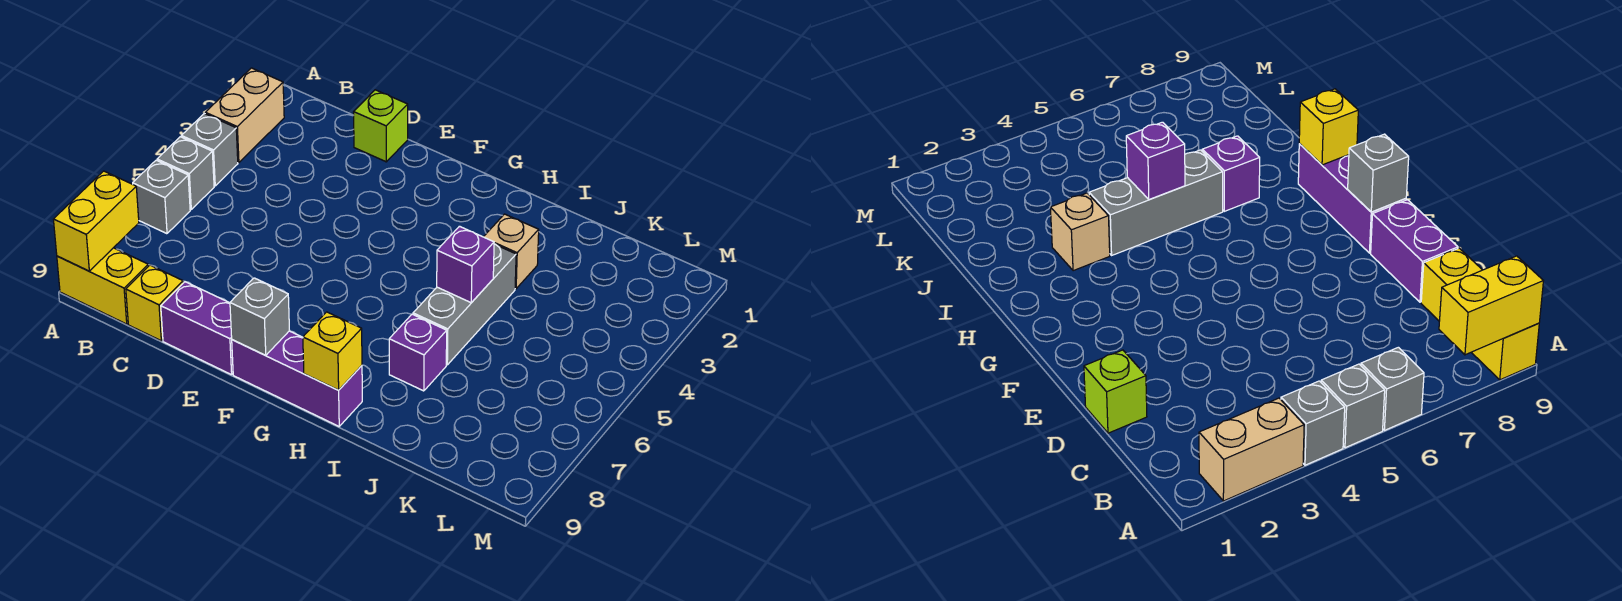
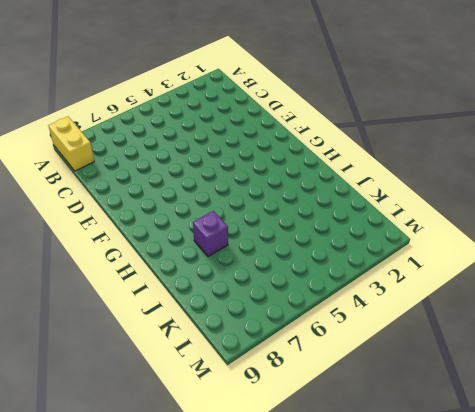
none -> tan brick A2:A3 level 1
none -> grey brick A4 level 1
none -> grey brick A5 level 1

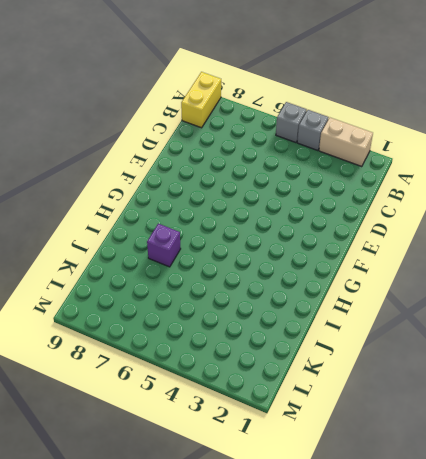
none -> grey brick A6 level 1
none -> yellow brick C9 level 1
none -> lime brick D1 level 1

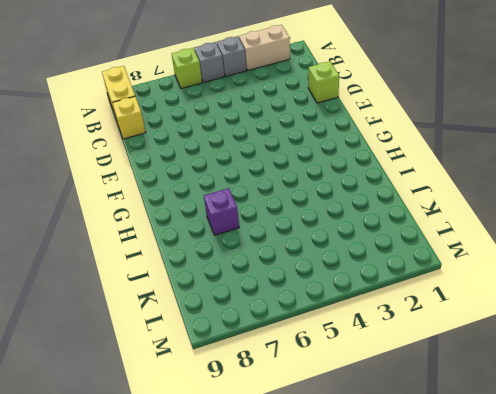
lime brick A6 level 1 -> grey brick A6 level 1
none -> purple brick D9:E9 level 1
none -> purple brick F9:H9 level 1
none -> tan brick I3 level 1

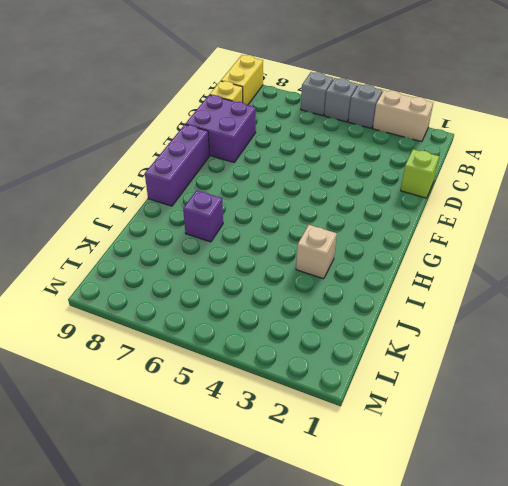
purple brick D8:E9 level 1 -> purple brick D9:E9 level 1
none -> grey brick I4:I6 level 1
none -> yellow brick A8:A9 level 2
none -> grey brick F9 level 2

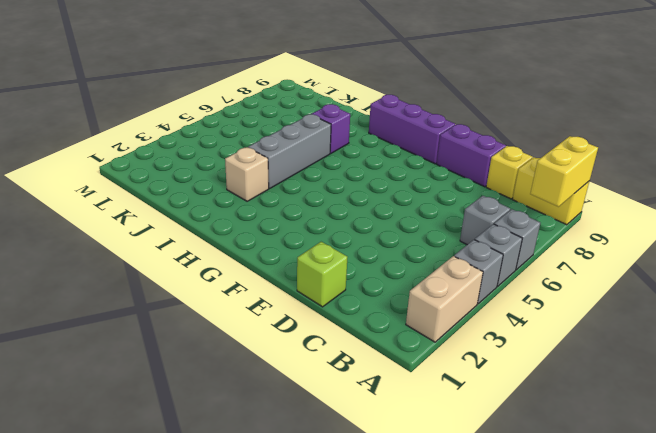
grey brick B6 level 1 -> grey brick F9 level 2
none -> yellow brick H9 level 2
none -> purple brick I5 level 2

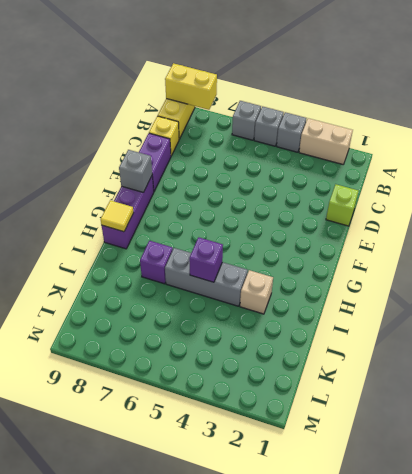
yellow tile H9 level 2 -> yellow brick H9 level 2

